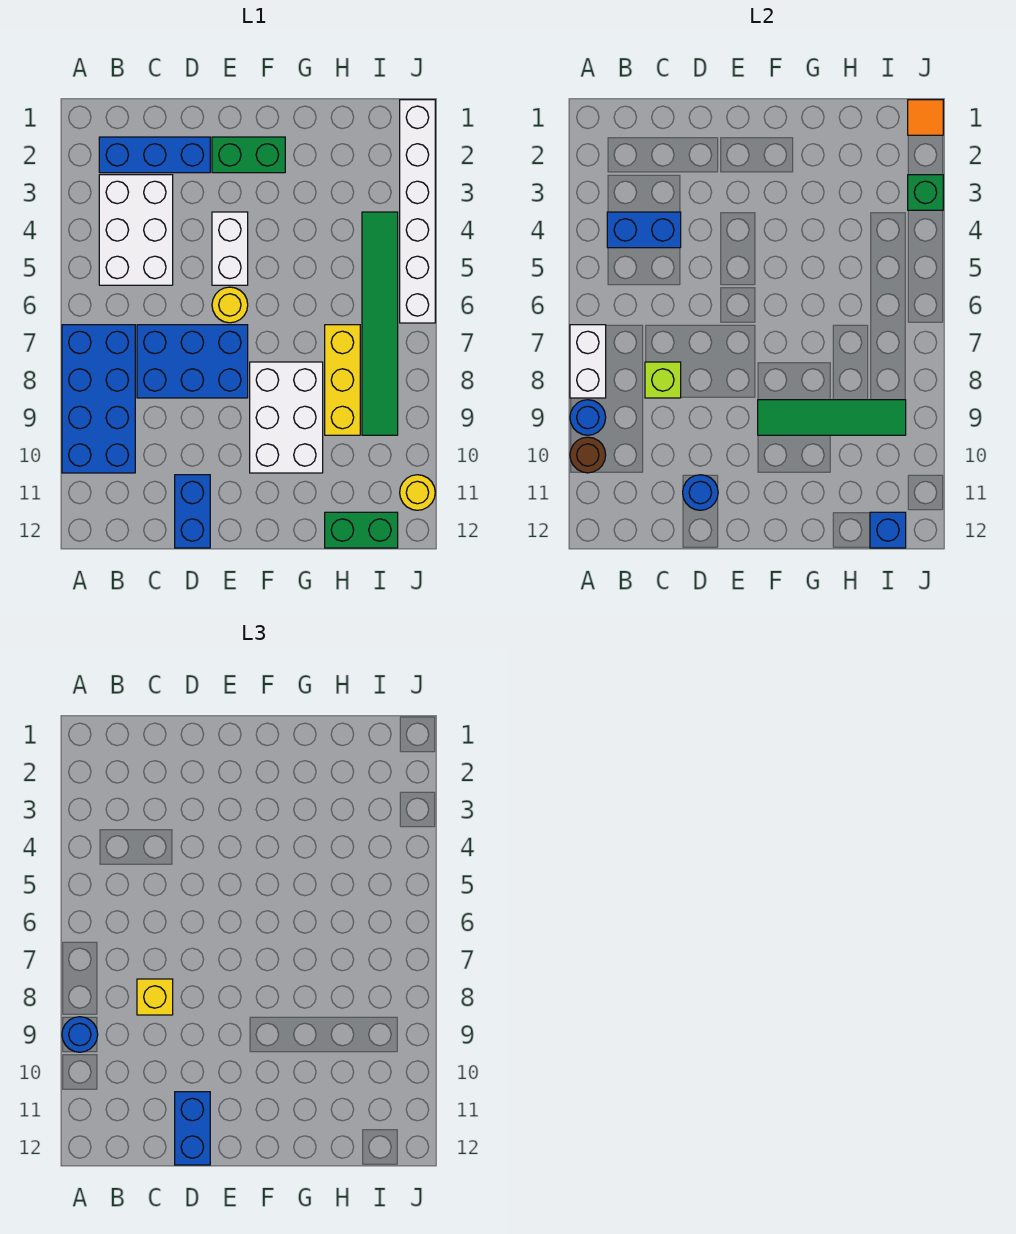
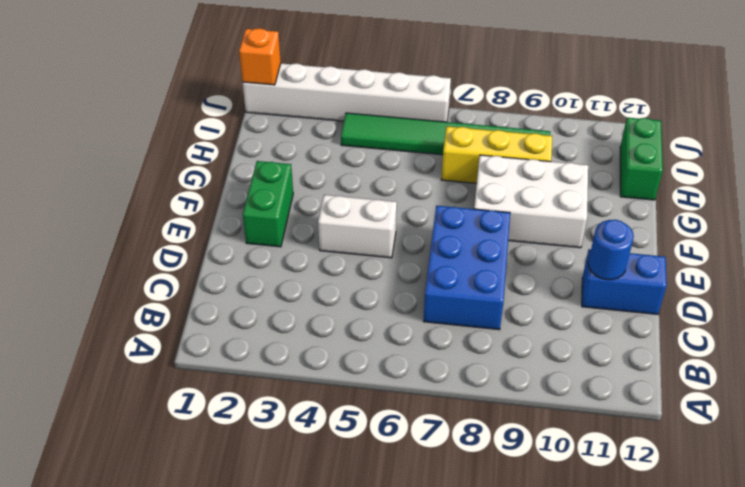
orange brick J1 level 2 -> orange tile J1 level 2
none -> blue brick A7:B10 level 1
none -> blue brick B2:D2 level 1
none -> white brick B3:C5 level 1

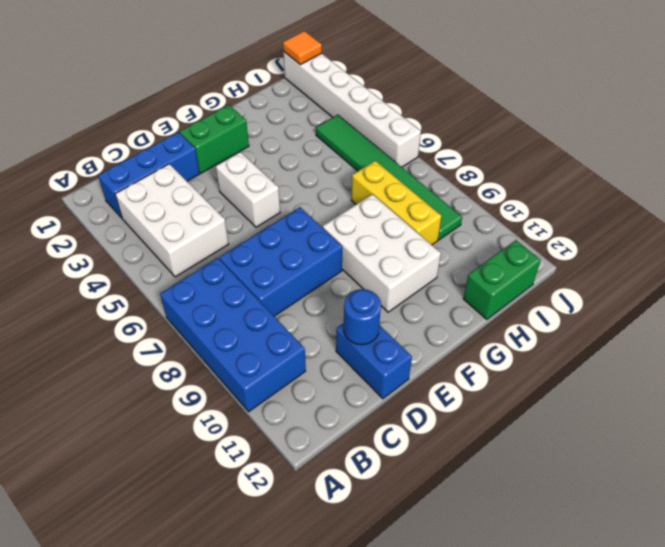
none -> yellow round brick E6 level 1
none -> yellow round brick J11 level 1
none -> white brick A7:A8 level 2

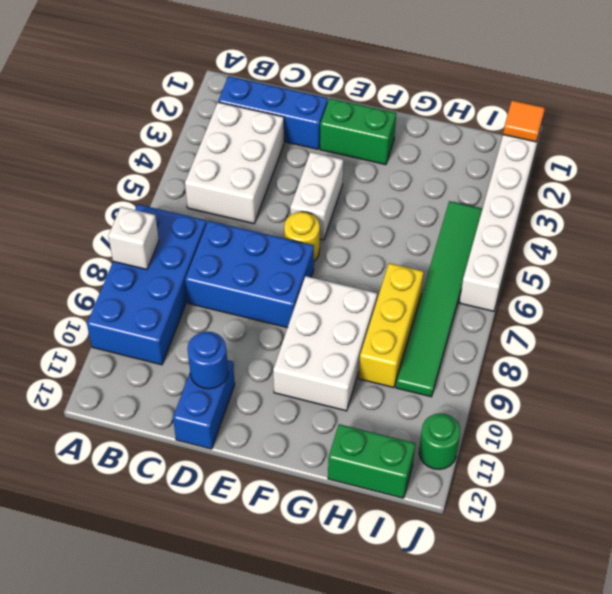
white brick A8 level 2 -> white brick A7:A8 level 2
green round brick J11 level 1 -> yellow round brick J11 level 1
none -> blue round brick A9 level 2
none -> brown round brick A10 level 2
none -> blue brick B4:C4 level 2

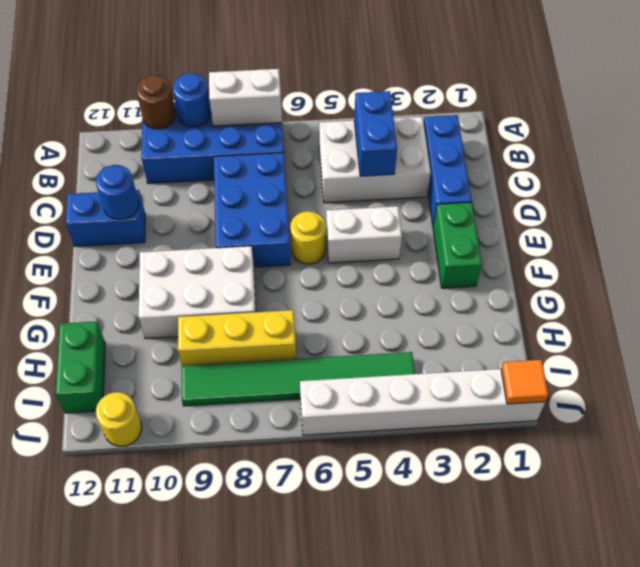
none -> lime brick C8 level 2
none -> green tile F9:I9 level 2
none -> blue brick I12 level 2

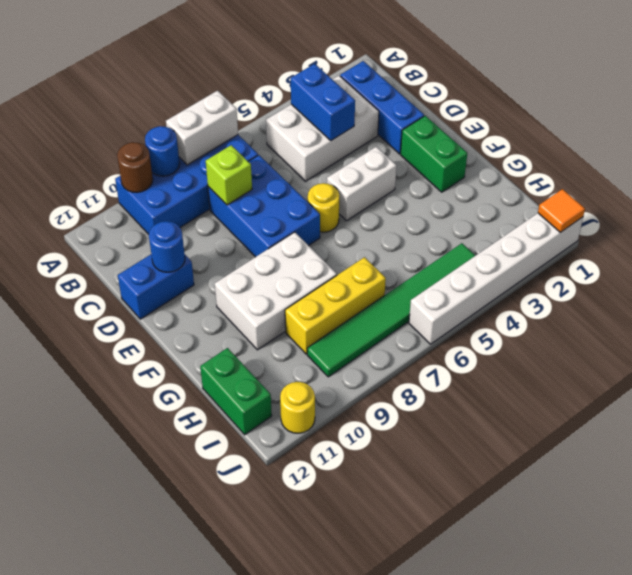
none -> green tile F9:I9 level 2
none -> blue brick I12 level 2
none -> green brick J3 level 2

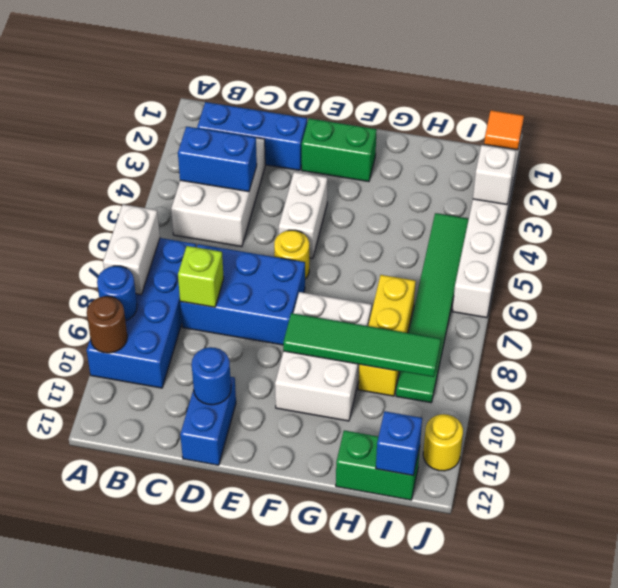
white brick J3 level 2 -> green brick J3 level 2
none -> blue round brick A9 level 3
none -> yellow brick C8 level 3
none -> blue brick D11:D12 level 3

